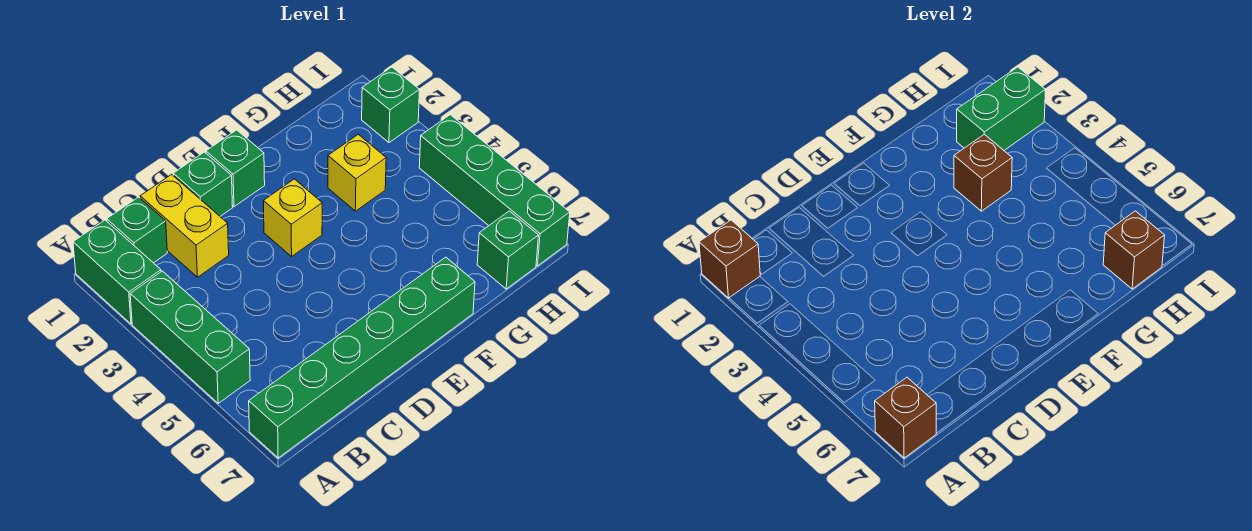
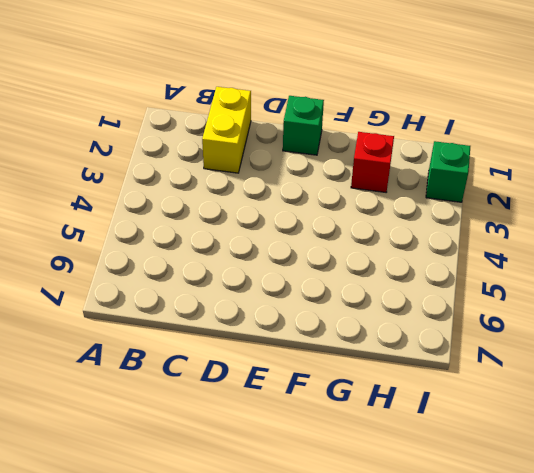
red brick G2 level 1 -> none
none -> green brick A1:A2 level 1
none -> green brick A3:A5 level 1
none -> green brick A7:F7 level 1

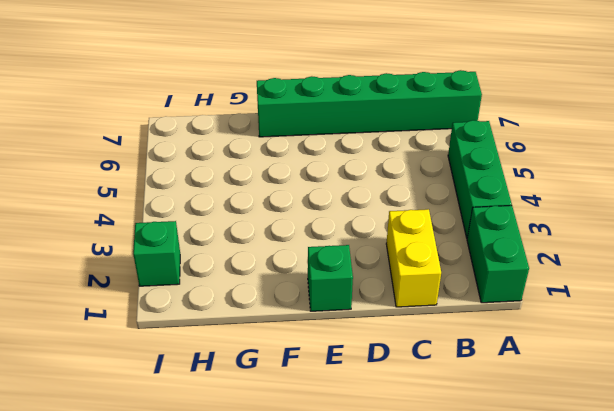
none -> green brick B1 level 1
none -> green brick D1 level 1
none -> yellow brick E3 level 1

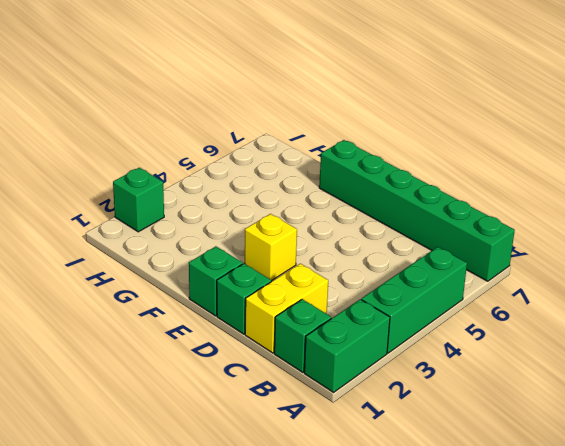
none -> yellow brick G3 level 1
none -> green brick H7 level 1
none -> green brick I4:I7 level 1

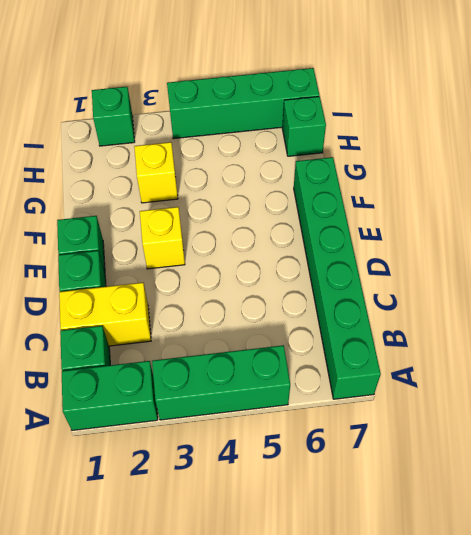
none -> brown brick A1 level 2
none -> brown brick A7 level 2
none -> brown brick G3 level 2

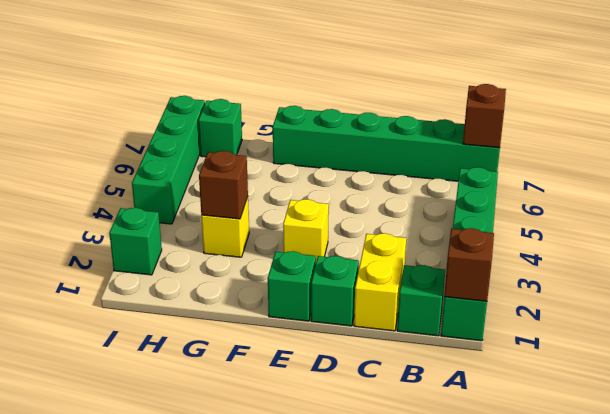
none -> green brick H2:I2 level 2
none -> brown brick H7 level 2

